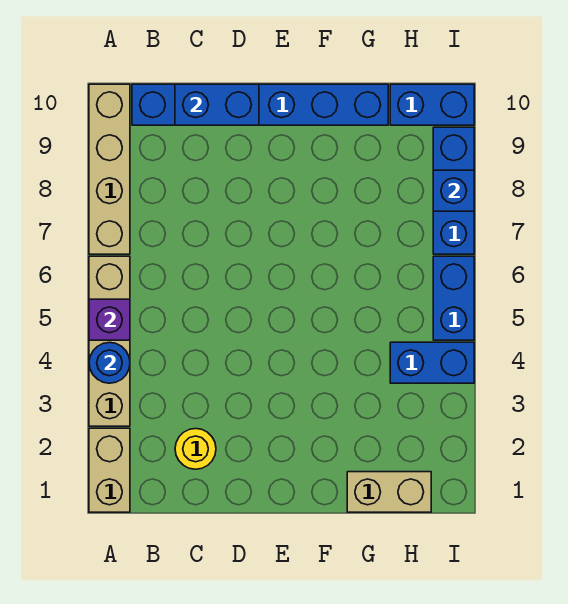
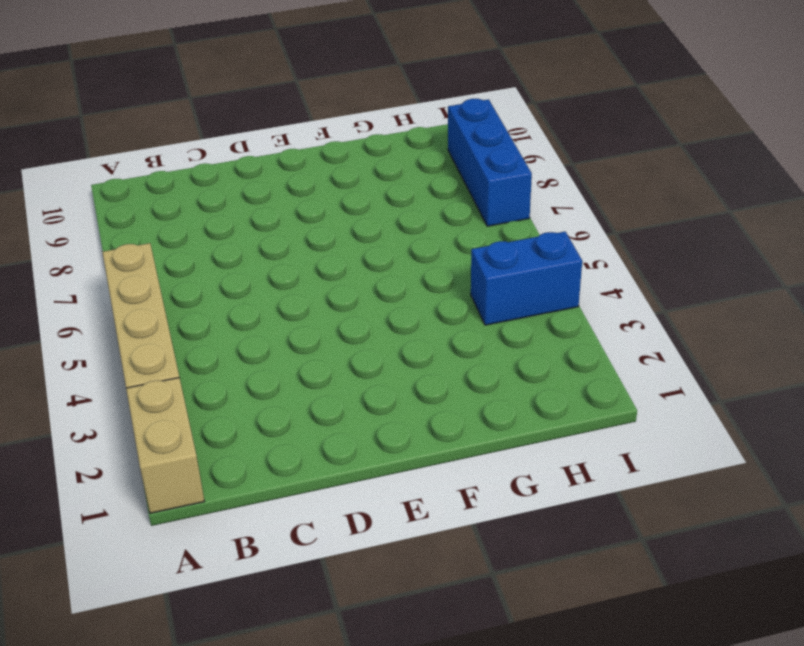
none -> tan brick A7:A10 level 1
none -> blue brick B10:G10 level 1
none -> yellow round brick C2 level 1

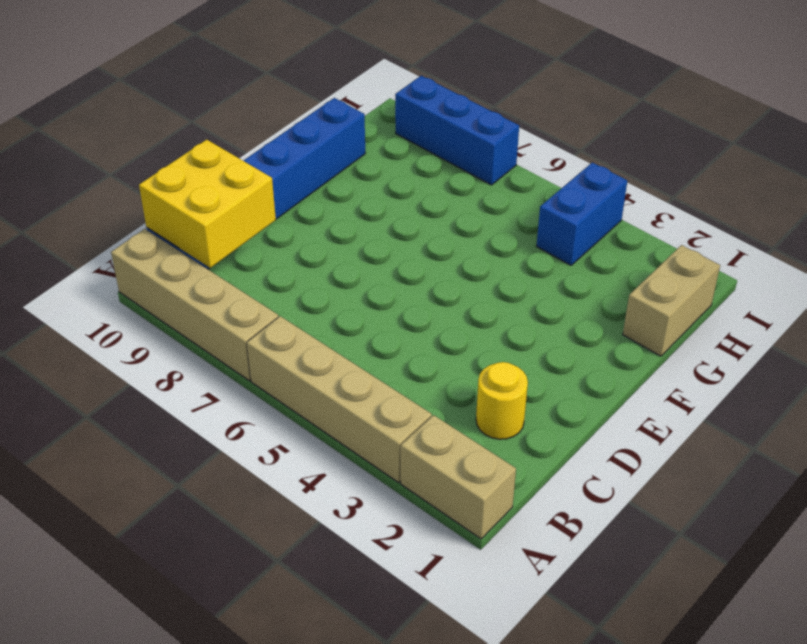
yellow brick B9:C10 level 2 -> blue brick C10:D10 level 2
none -> blue brick H10:I10 level 1
none -> blue brick I5:I6 level 1
none -> blue round brick A4 level 2

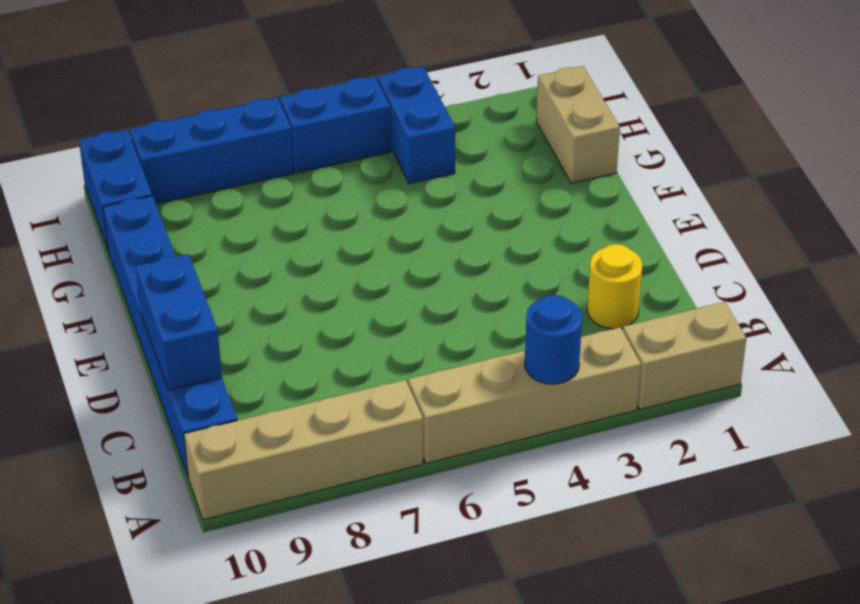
none -> purple brick A5 level 2
none -> blue brick I8 level 2

